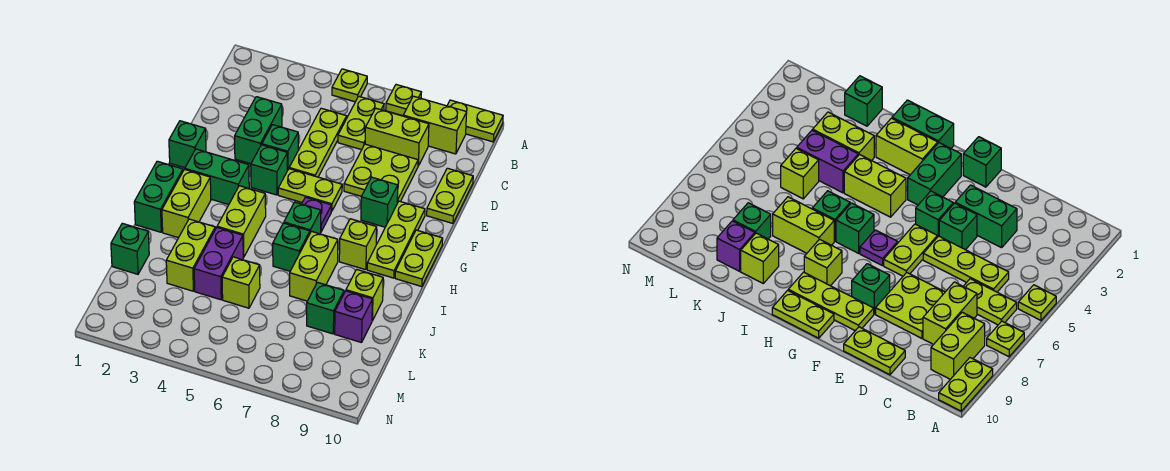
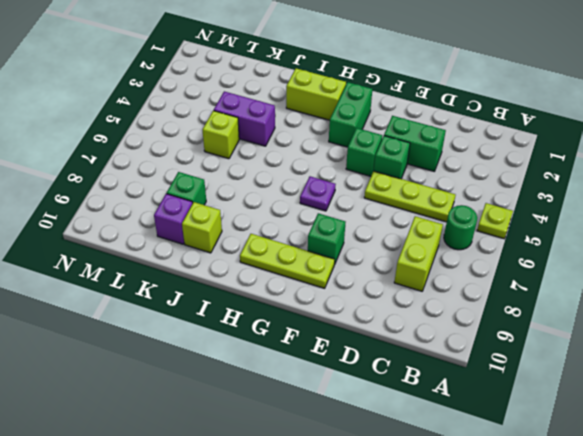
green round brick B6 level 1 -> lime plate B6:C6 level 1
none -> lime plate A7 level 1
none -> lime plate A9:A10 level 1
none -> lime brick B8:B9 level 1
none -> lime plate D7:E8 level 1

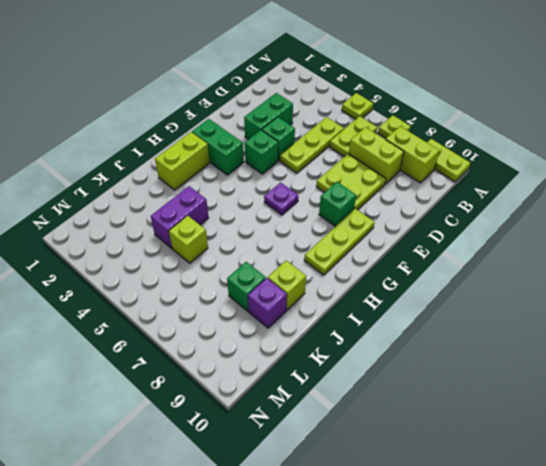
none -> lime plate D10:E10 level 1
none -> green brick F1 level 1
none -> lime plate F5:F6 level 1
none -> lime plate G10:H10 level 1

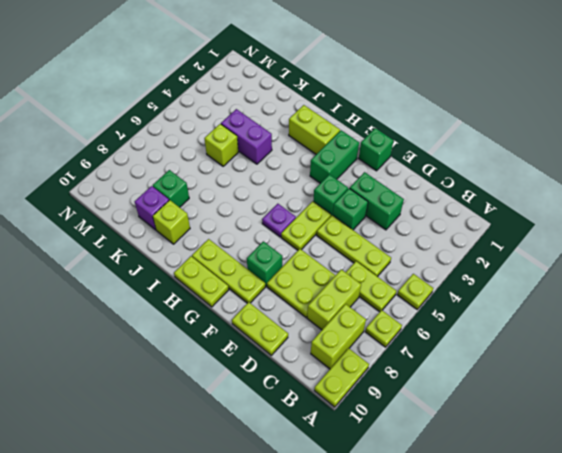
none -> green brick H1:I1 level 1
none -> lime brick H4:I4 level 1
none -> green brick H6 level 1
none -> lime brick H8 level 1

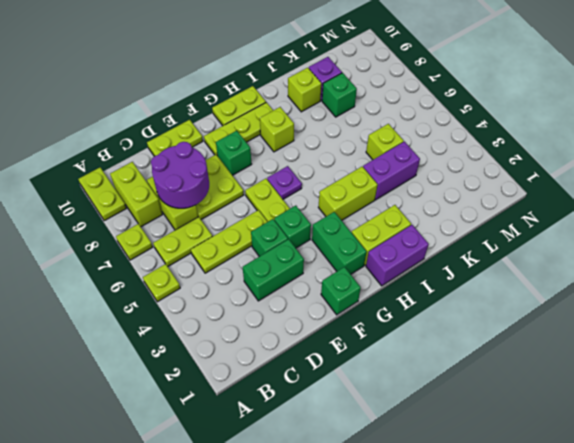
purple round brick C7:D8 level 2 -> none
purple brick H1:I1 level 1 -> green brick H1:I1 level 1
none -> green brick H6 level 1
none -> green brick I6 level 1
none -> lime brick I7:J7 level 1
none -> lime brick J3:K3 level 1

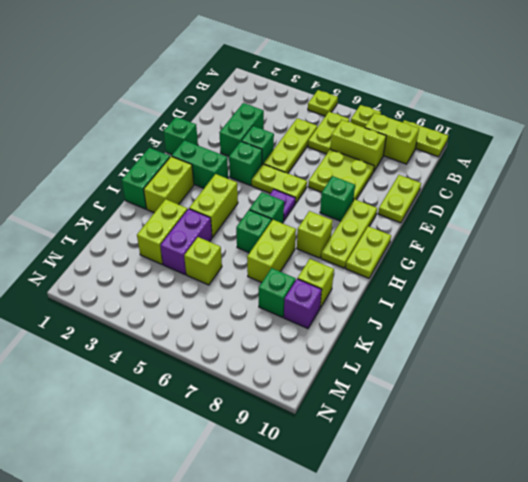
none -> green brick K1 level 1

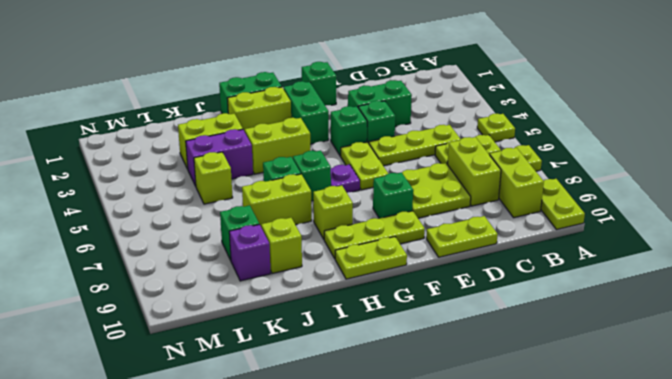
none -> green brick K1 level 1

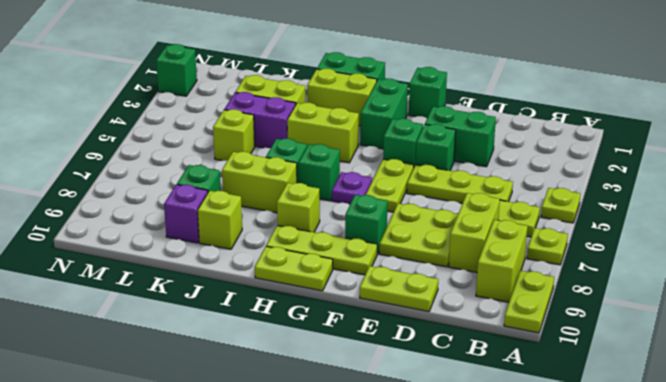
green brick N2 level 1 -> green brick K1 level 1

